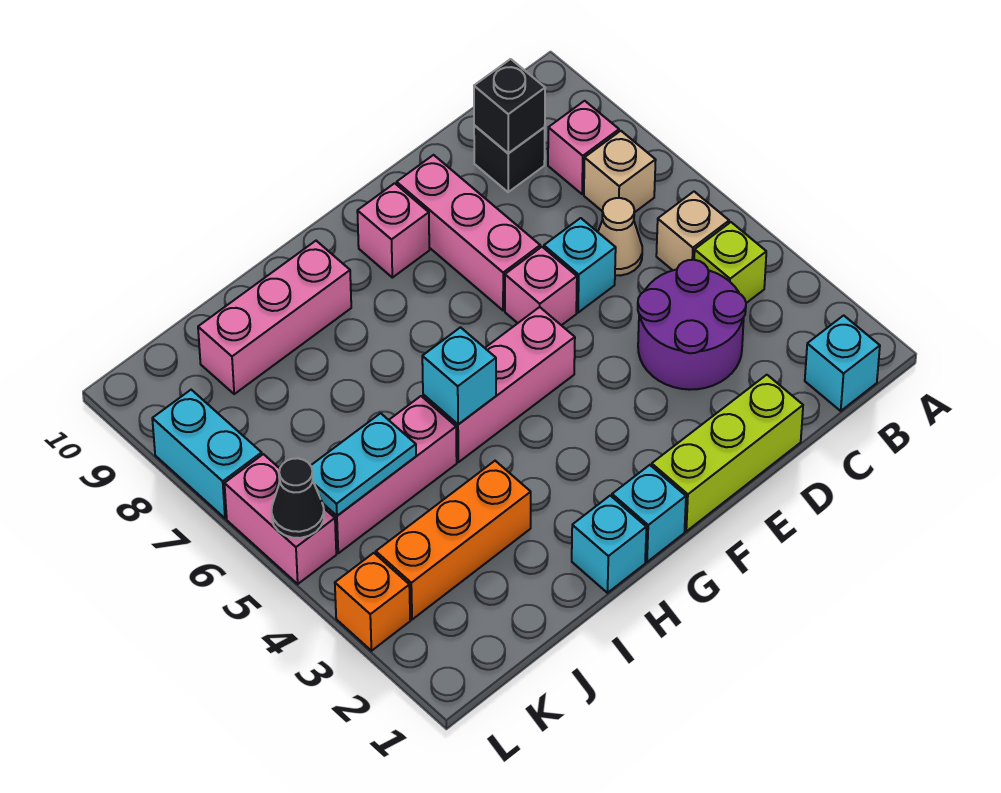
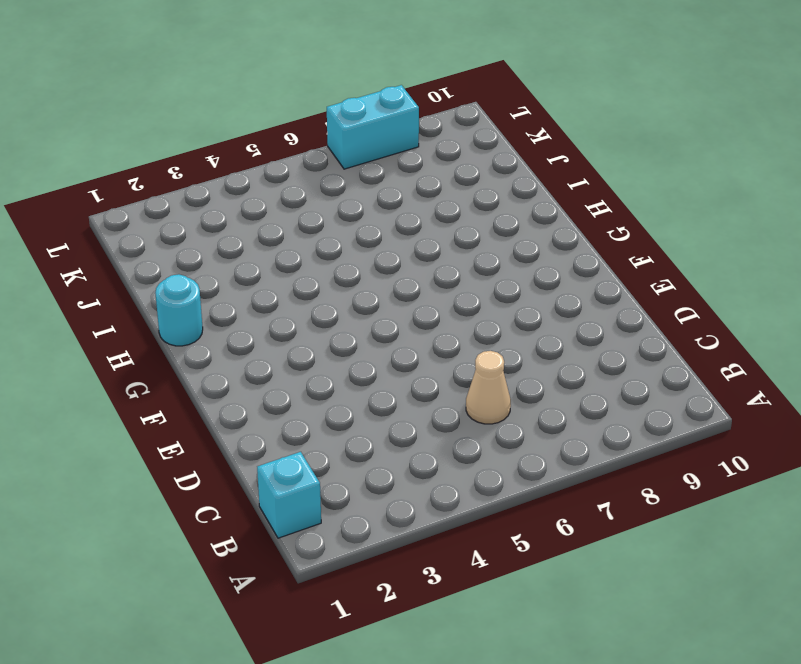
cyan round brick H1 level 1 -> cyan brick H1 level 1
none -> lime brick B4 level 1
none -> tan brick B5 level 1
none -> tan brick B7 level 1

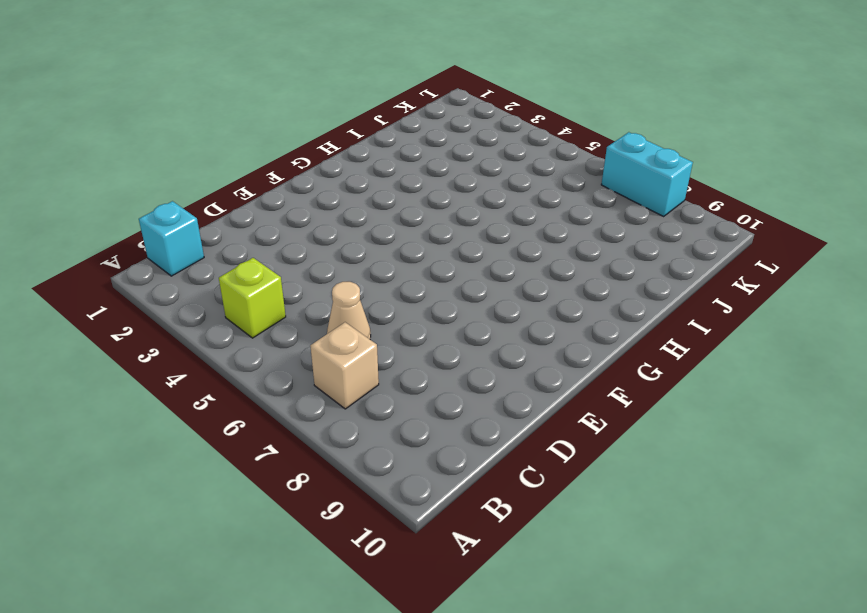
none -> tan brick B5 level 1
none -> pink brick B8 level 1
none -> purple round brick C3:D4 level 1

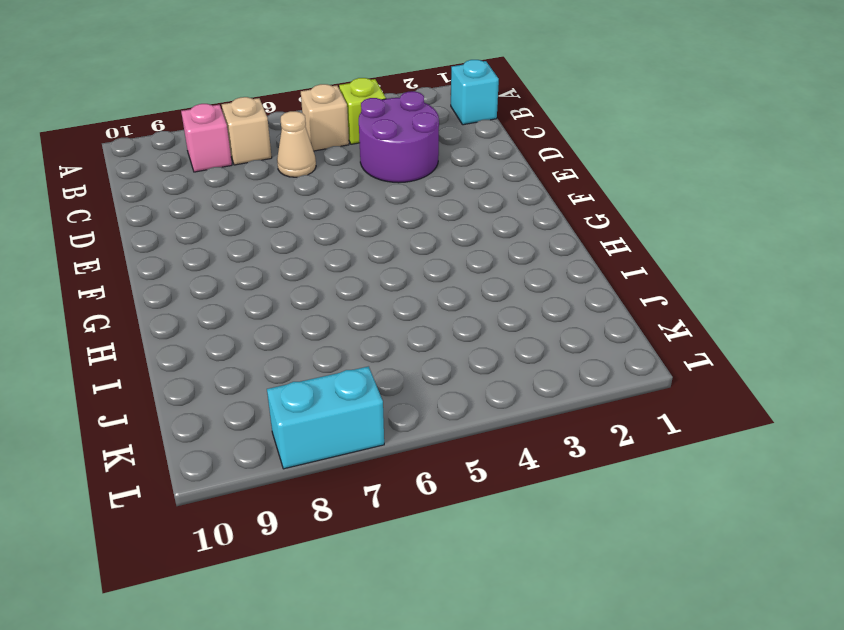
none -> black brick C9 level 1
none -> lime brick D1:F1 level 1
none -> cyan brick D6 level 1

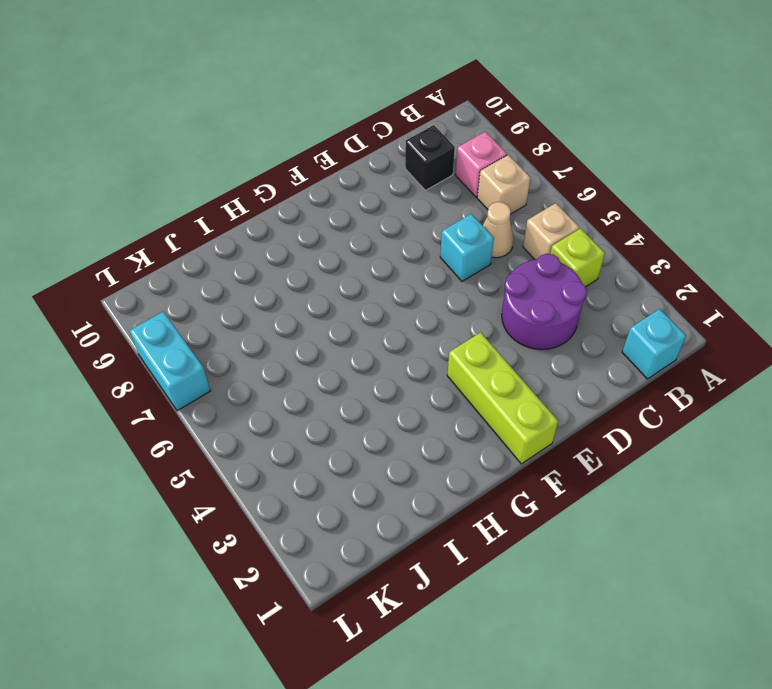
lime brick F1:F3 level 1 -> lime brick D1:F1 level 1
none -> pink brick E6 level 1
none -> pink brick E7:E9 level 1
none -> pink brick F5:H5 level 1

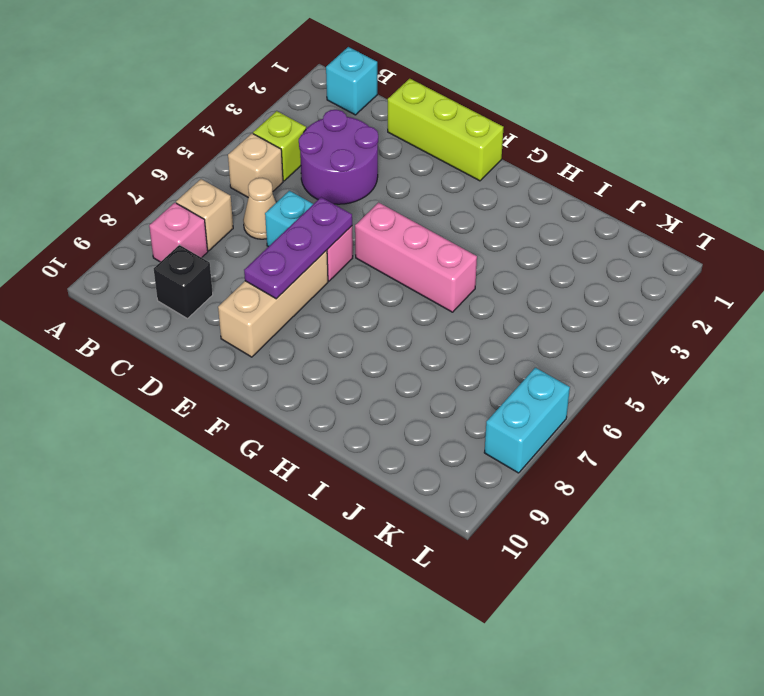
purple plate E6:E8 level 2 -> none
tan brick E7:E9 level 1 -> pink brick E7:E9 level 1
none -> pink brick F9 level 1
none -> cyan brick G1 level 1
none -> cyan brick H1 level 1

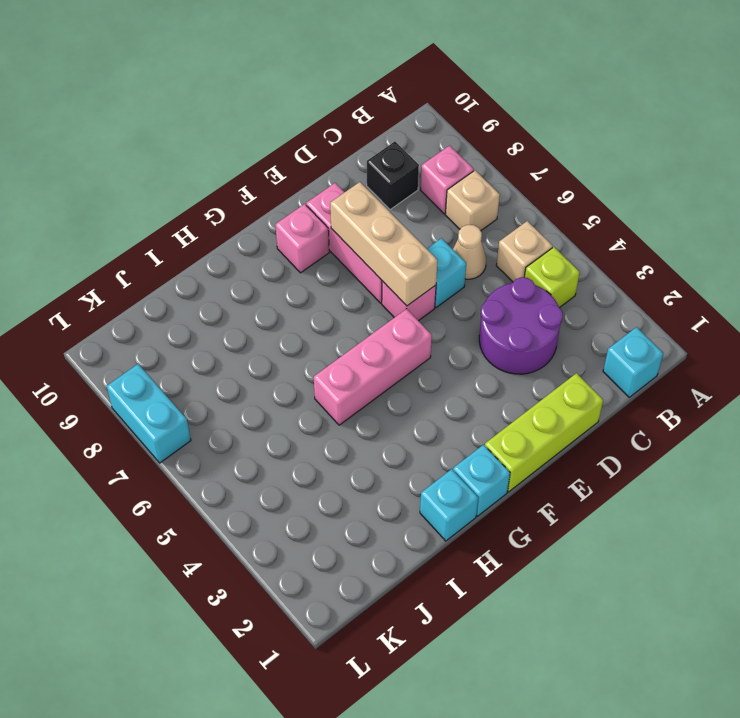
tan brick E6:E8 level 2 -> none
none -> pink brick H9:J9 level 1
none -> orange brick I3:K3 level 1
none -> pink brick I5:K5 level 1

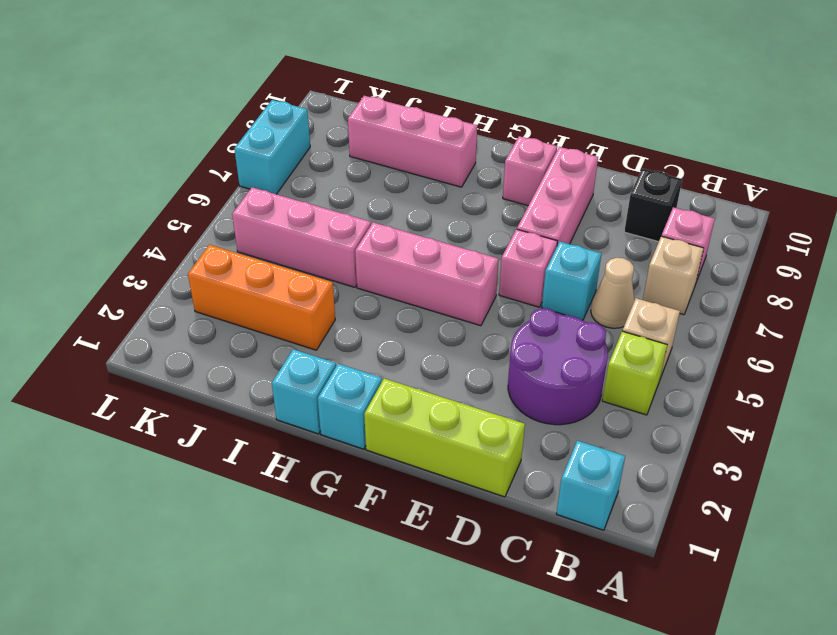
none -> orange brick L3 level 1
none -> pink brick L5:L6 level 1
none -> black brick C9 level 2

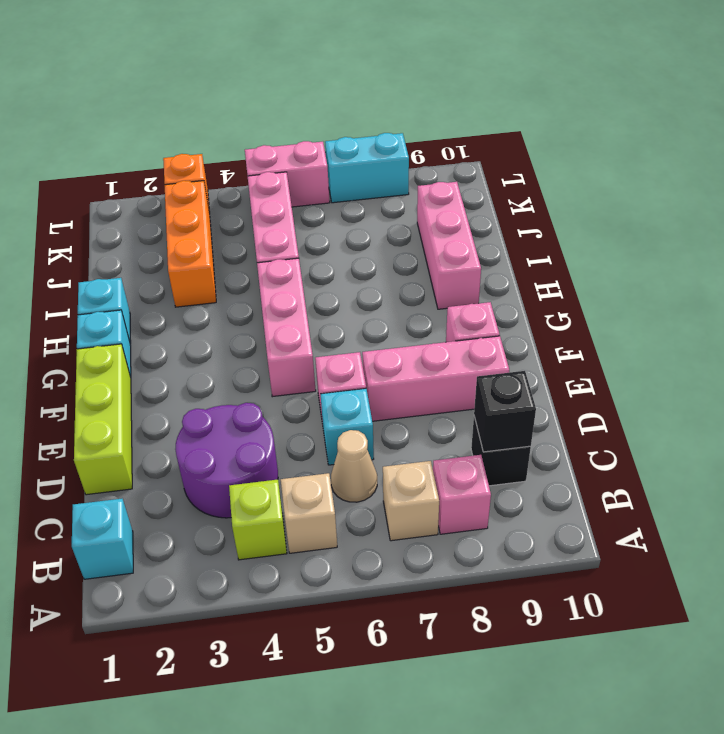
none -> cyan brick H5 level 2
none -> cyan plate J5:K5 level 2
none -> black cone L5 level 2

